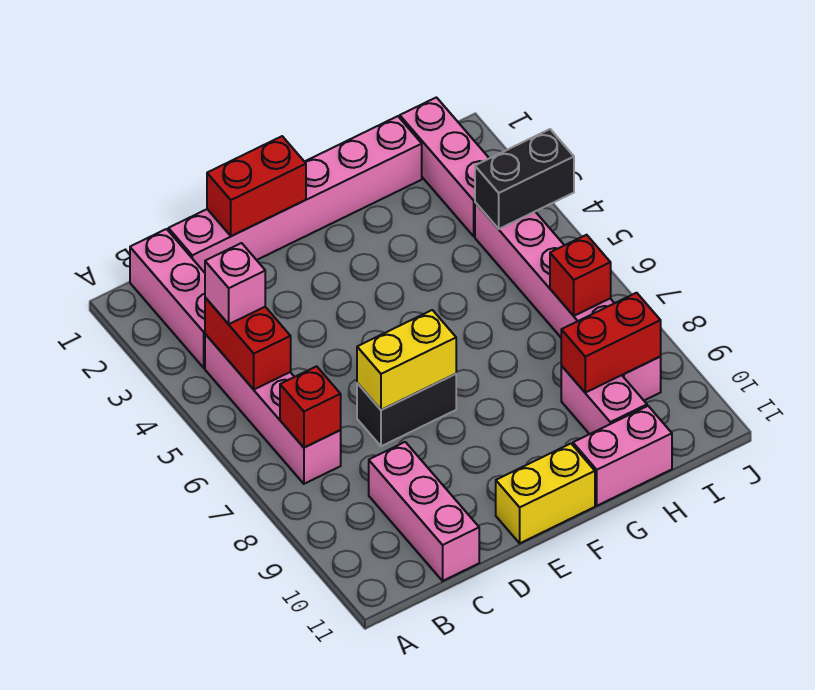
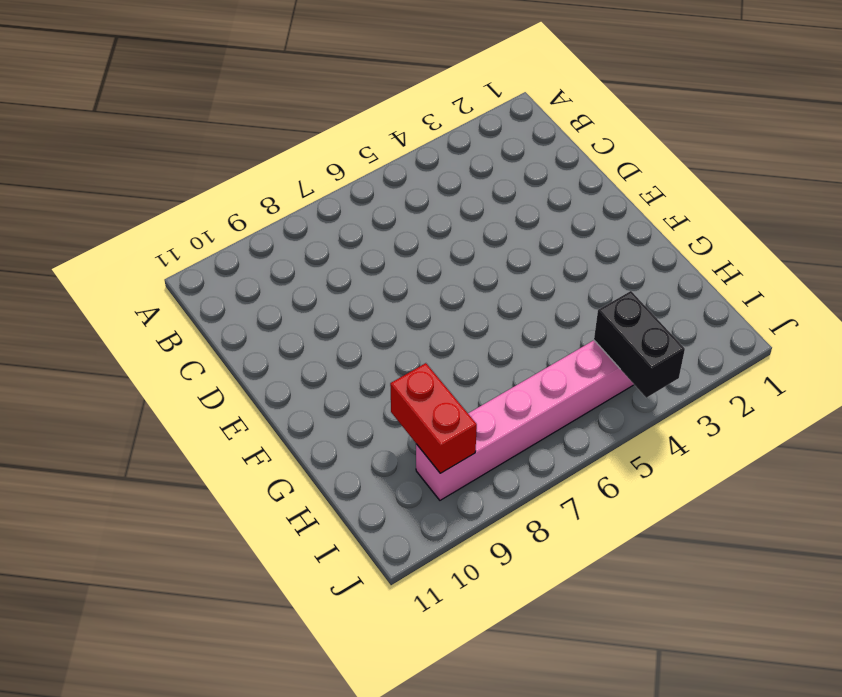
none -> pink brick B1:B3 level 1
none -> pink brick B4:B7 level 1
none -> pink brick C1:H1 level 1

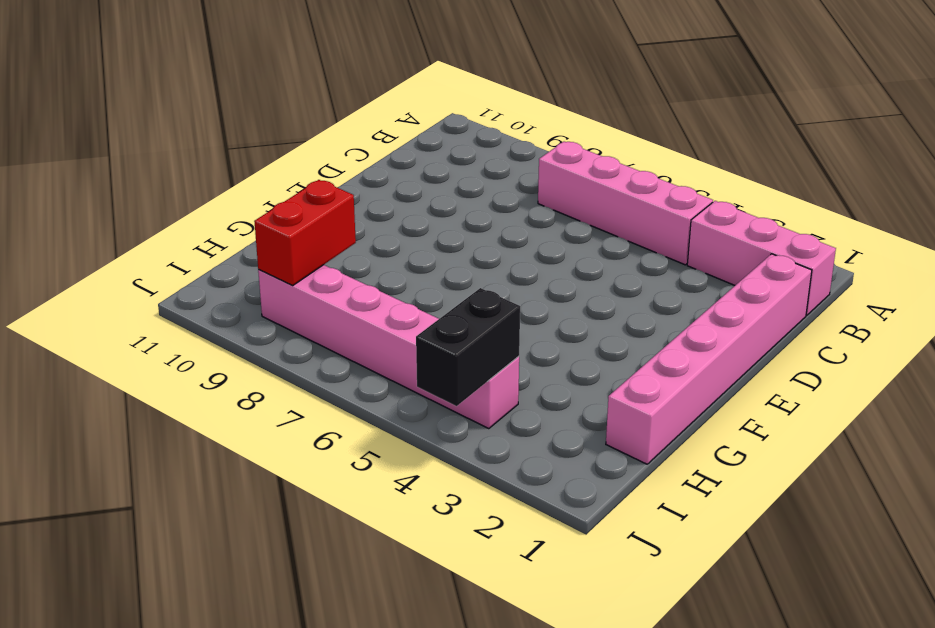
none -> pink brick C9:C11 level 1
none -> black brick D7:E7 level 1
none -> yellow brick E11:F11 level 1

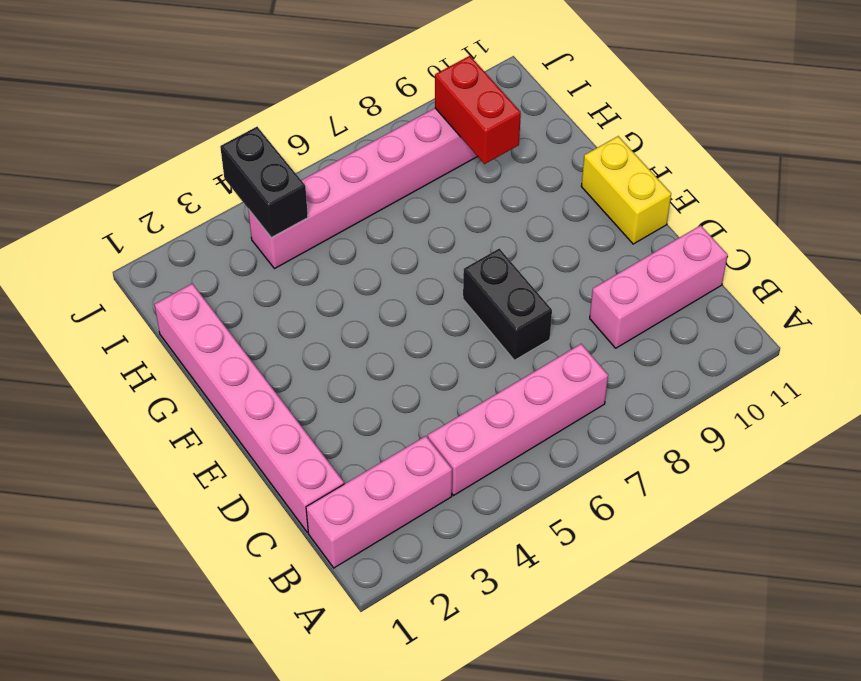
none -> pink brick G11:H11 level 1
none -> pink brick H9:H10 level 1
none -> pink brick I1:I3 level 1

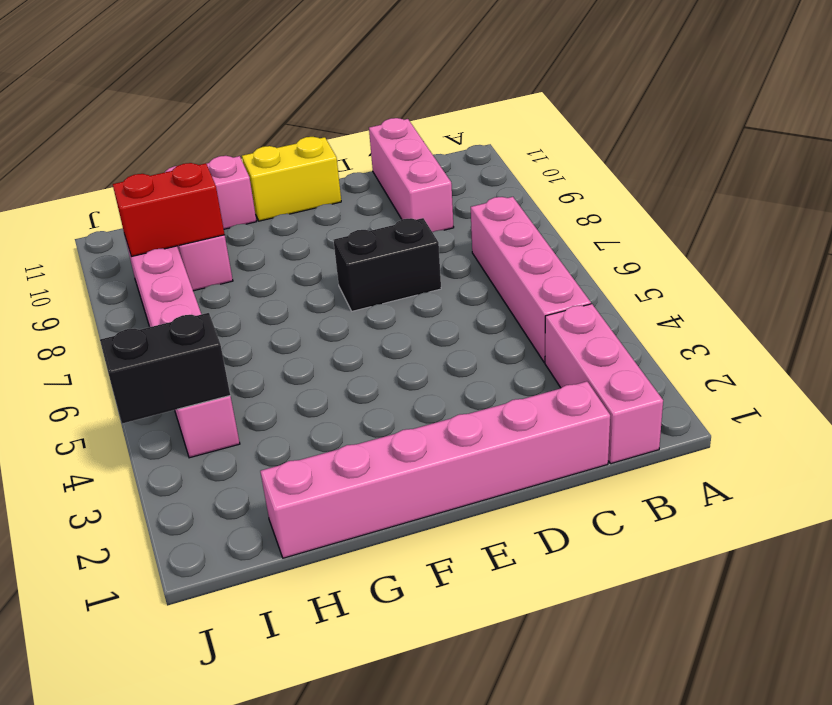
none -> pink brick I1:I3 level 1
none -> red brick B4:B5 level 2
none -> red brick B7 level 2

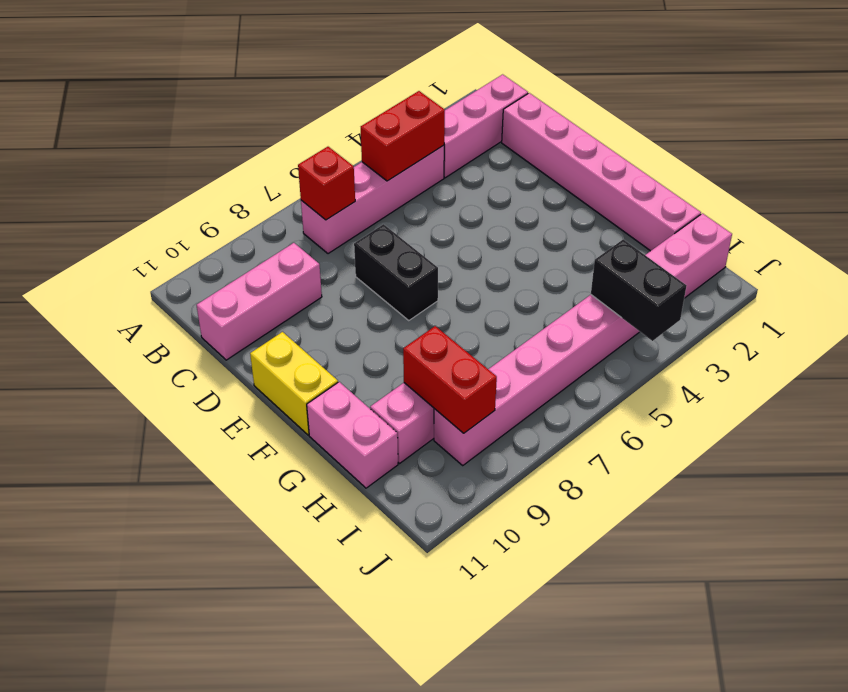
none -> red brick D1:E1 level 2
none -> yellow brick D7:E7 level 2
none -> red brick I7 level 2

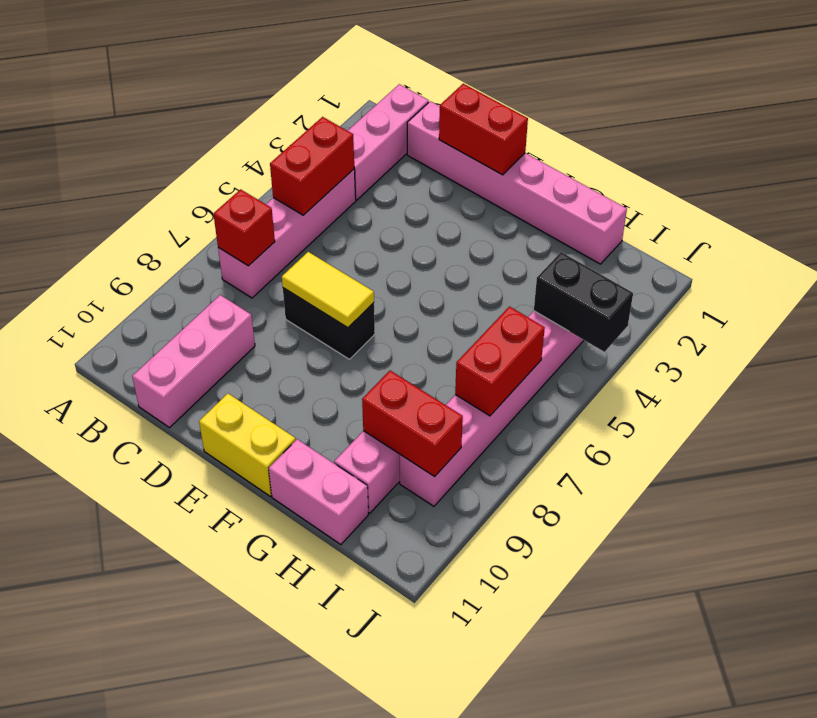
yellow tile D7:E7 level 2 -> yellow brick D7:E7 level 2
red brick I6:I7 level 2 -> red brick I7 level 2
none -> pink brick I1:I3 level 1
none -> pink brick B4 level 3

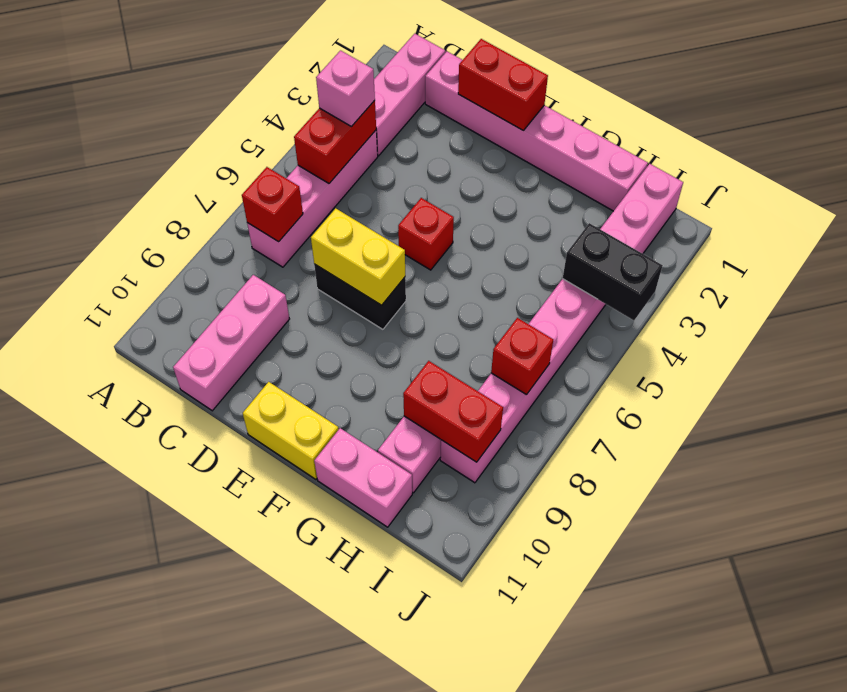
red brick E5 level 1 -> none

